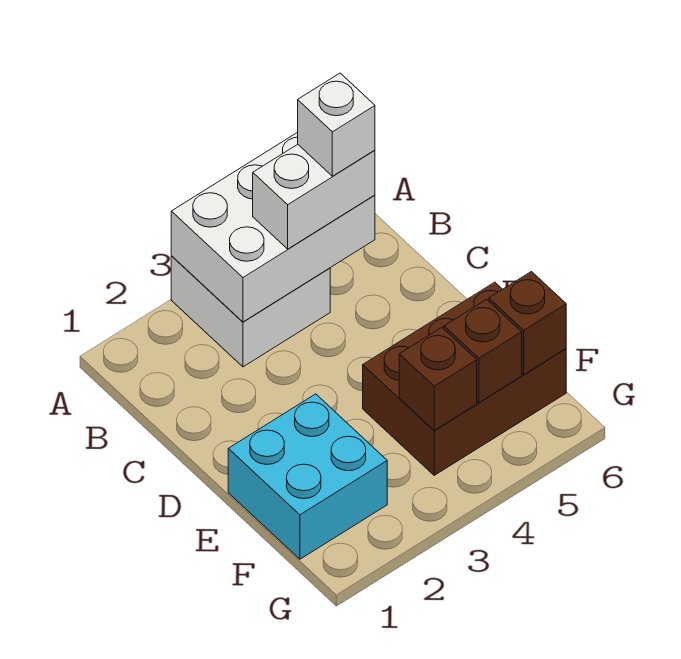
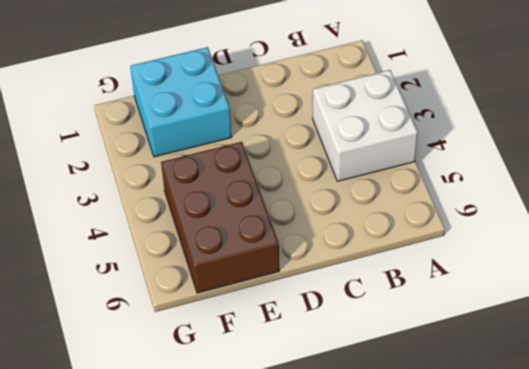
none -> white brick A3:B5 level 2
none -> brown brick F4 level 2

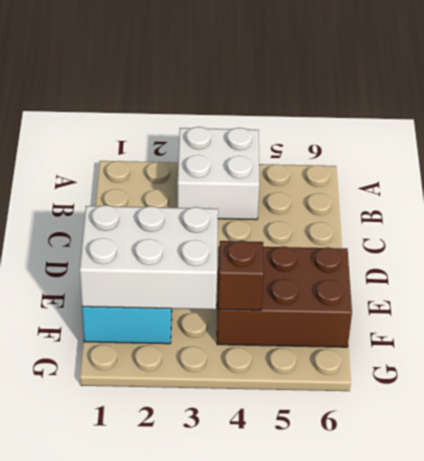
white brick E1:F3 level 2 -> white brick A3:B5 level 2
none -> brown brick F5 level 2
none -> brown brick F6 level 2

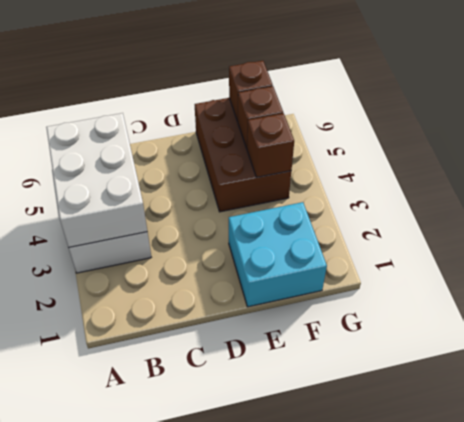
none -> white brick B4:B5 level 3
none -> white brick B5 level 4

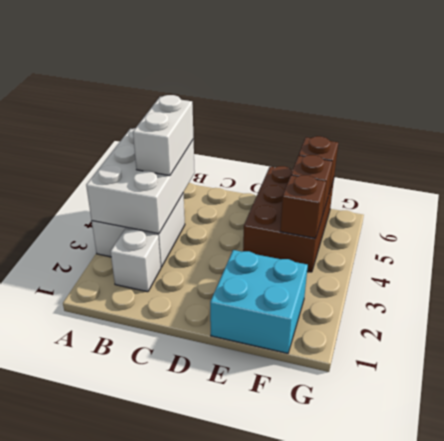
white brick B2 level 1 -> white brick B5 level 4

